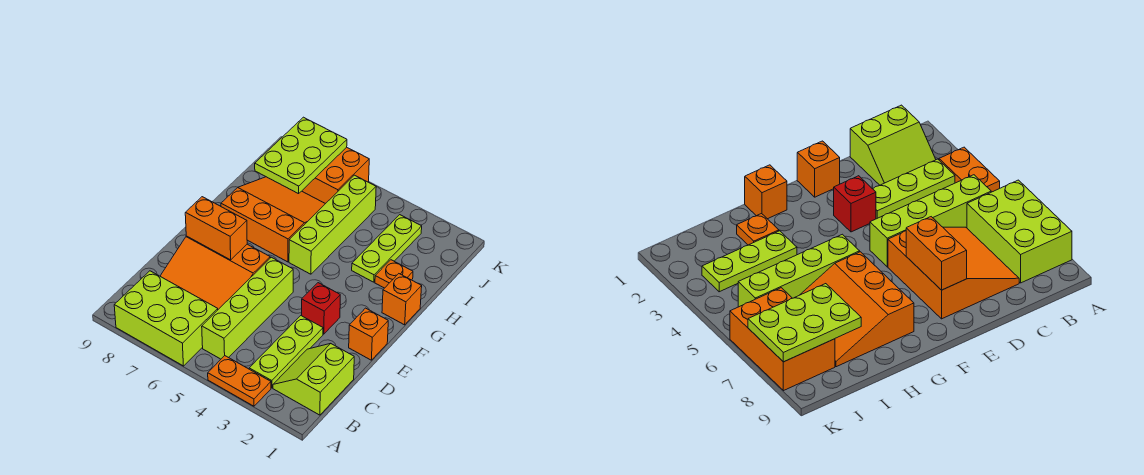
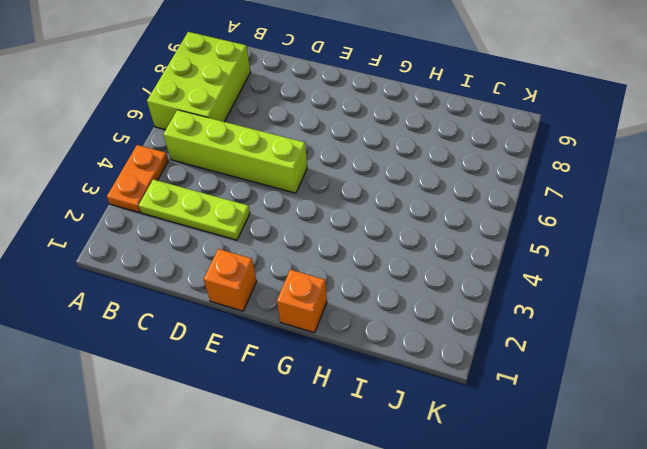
none -> lime slope B1:C2 level 1 top 1
none -> orange slope C6:E8 level 1 top E
none -> red brick E3 level 1

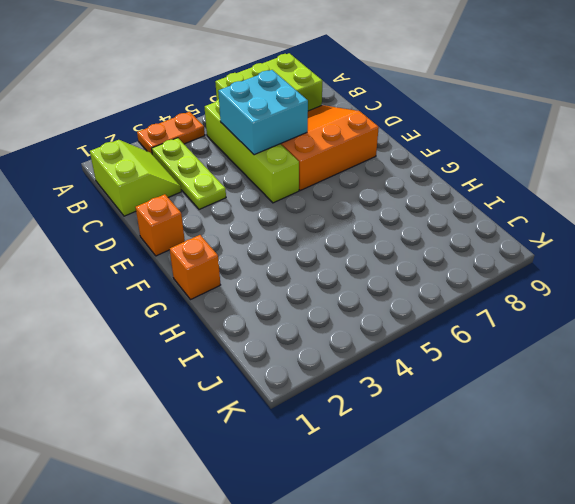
cyan brick C5:D6 level 2 -> none
none -> red brick E3 level 1
none -> lime brick G5:J5 level 1
none -> orange slope G6:I8 level 1 top G

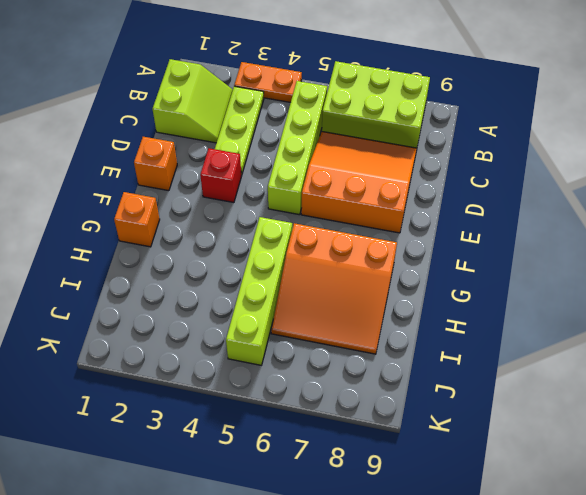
none -> orange plate H2 level 1
none -> lime plate H3:J3 level 1
none -> orange brick J6:K8 level 1

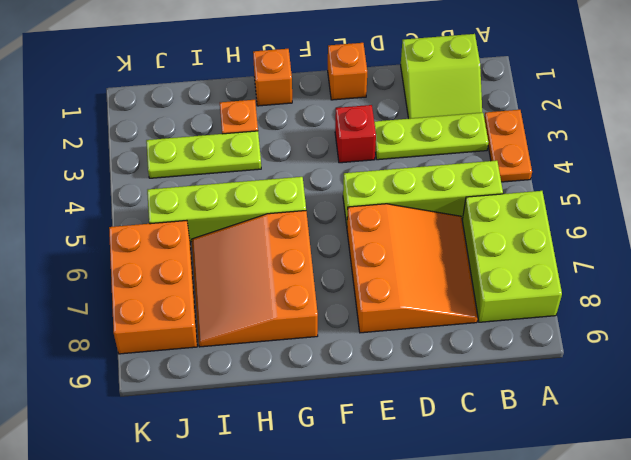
none -> orange brick E7:E8 level 2
none -> lime plate I7:K8 level 2

